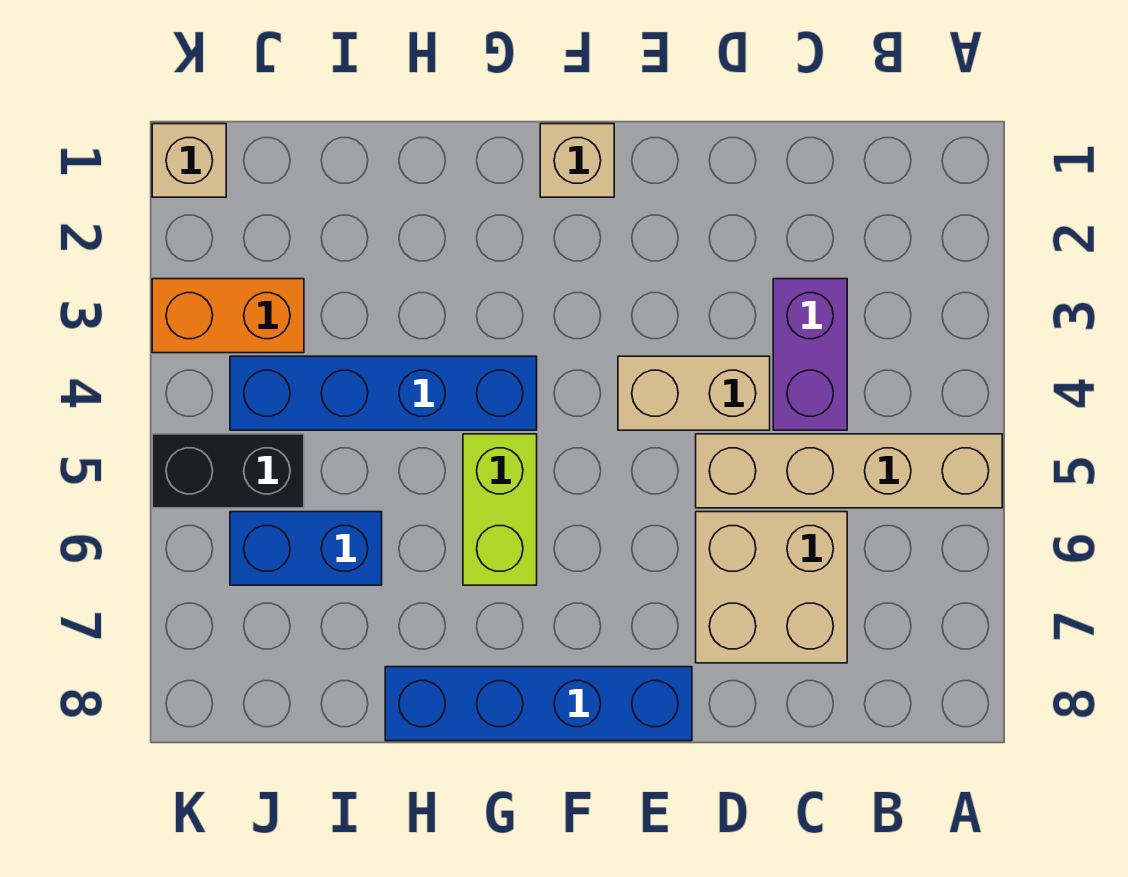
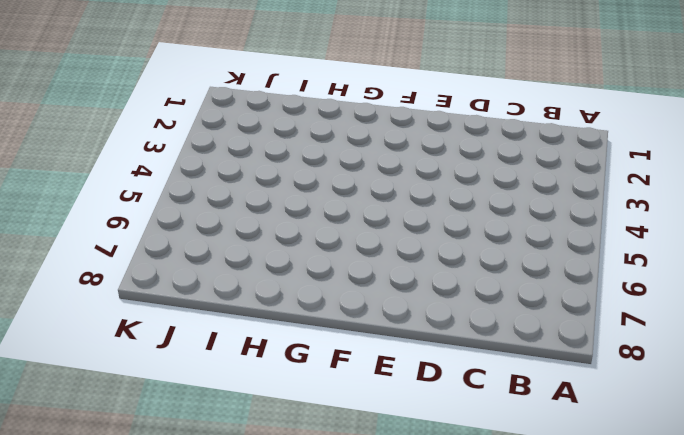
none -> tan brick A5:D5 level 1
none -> purple brick C3:C4 level 1
none -> tan brick C6:D7 level 1

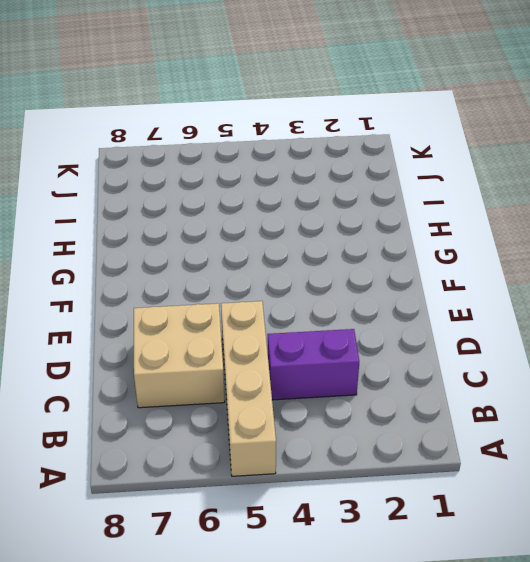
none -> tan brick D4:E4 level 1
none -> blue brick E8:H8 level 1
none -> tan brick F1 level 1

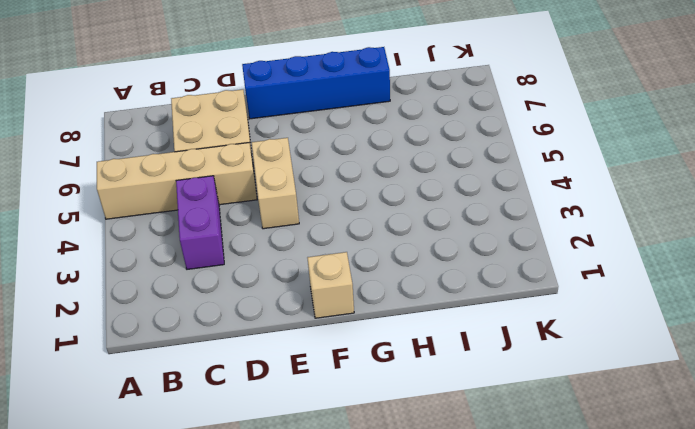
tan brick E4:E5 level 1 -> tan brick D4:E4 level 1
none -> blue brick G4:J4 level 1
none -> lime brick G5:G6 level 1
none -> blue brick I6:J6 level 1

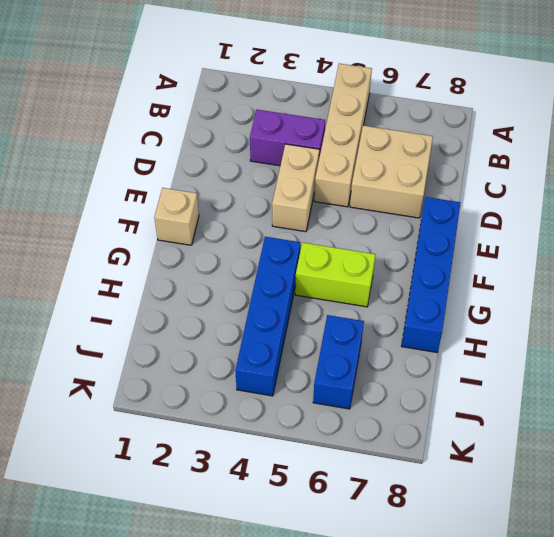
none -> orange brick J3:K3 level 1
none -> black brick J5:K5 level 1
none -> tan brick K1 level 1

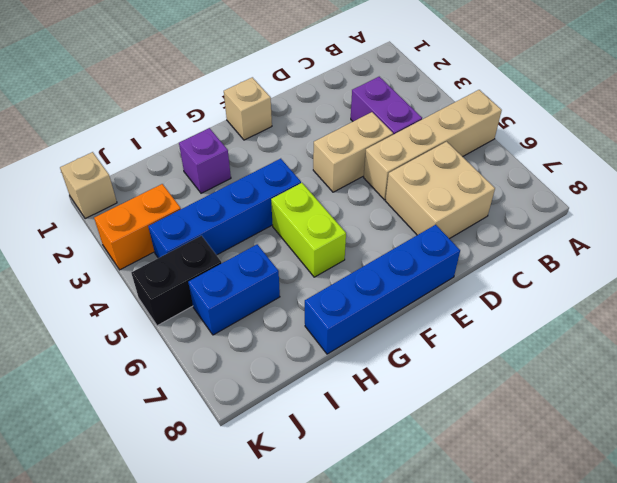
purple brick H2 level 1 -> none

